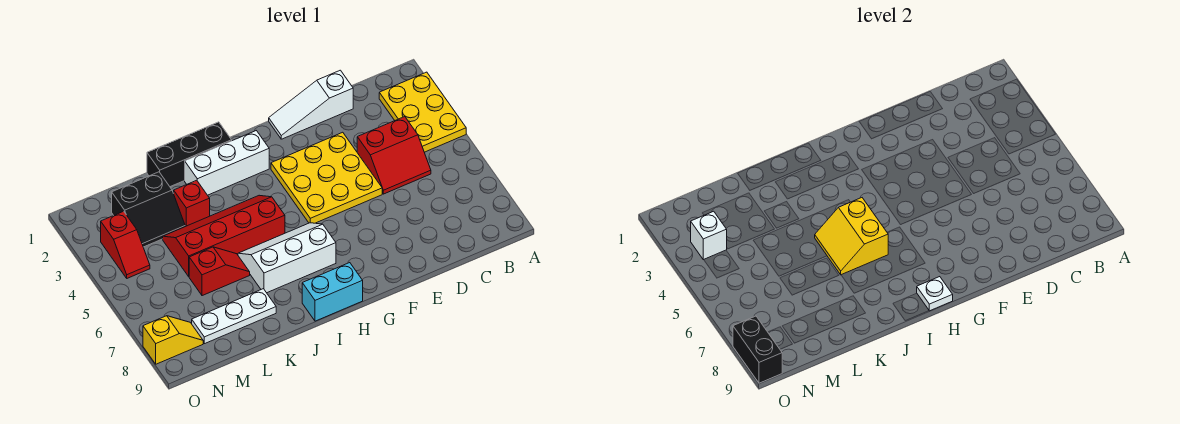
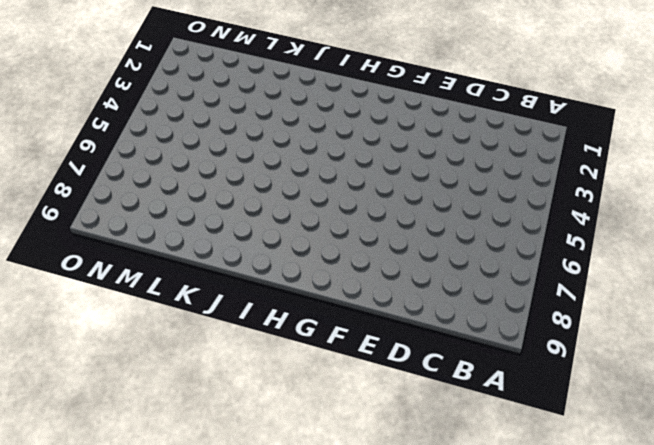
none -> yellow plate A2:B4 level 1
none -> red slope C4:D5 level 1 top 4
none -> white slope D1:F1 level 1 top D

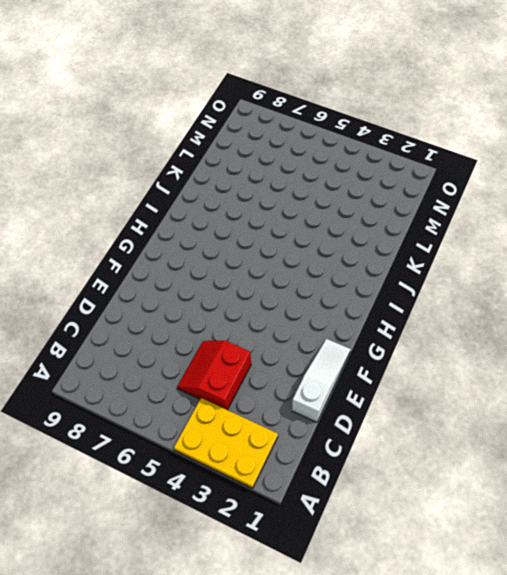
none -> yellow plate E3:G5 level 1
none -> white brick H2:J2 level 1
none -> white slope H6:J7 level 1 top 7

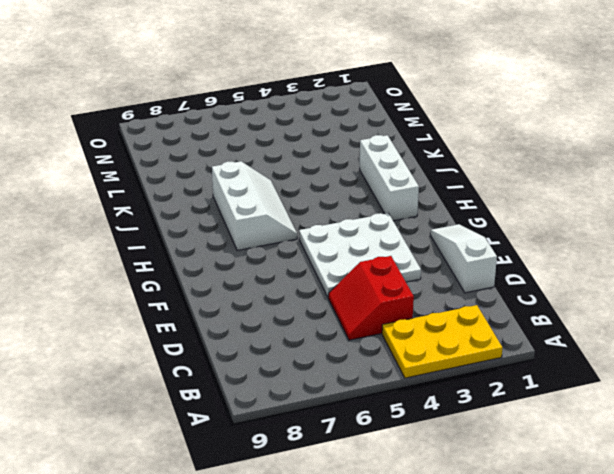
white plate E3:G5 level 1 -> yellow plate E3:G5 level 1
none -> cyan brick H9:I9 level 1
none -> black brick I1:K1 level 1
none -> red slope I4:L5 level 1 top 5

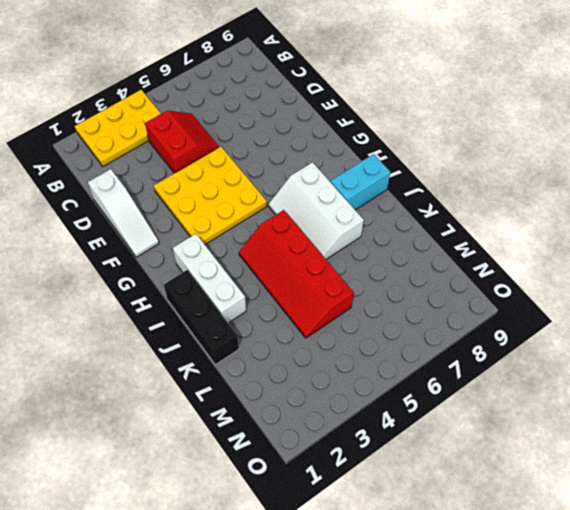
cyan brick I8:I9 level 1 -> cyan brick H9:I9 level 1
none -> red brick K3 level 1
none -> red slope K6:L6 level 1 top L
none -> white plate K8:M8 level 1

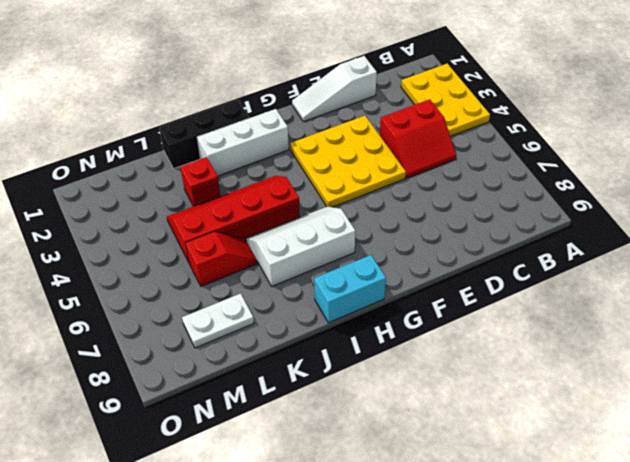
white plate L8:M8 level 1 -> white plate K8:M8 level 1
none -> black slope L2:M3 level 1 top 2
none -> red slope N3:N4 level 1 top 3
none -> yellow slope N8:O8 level 1 top O

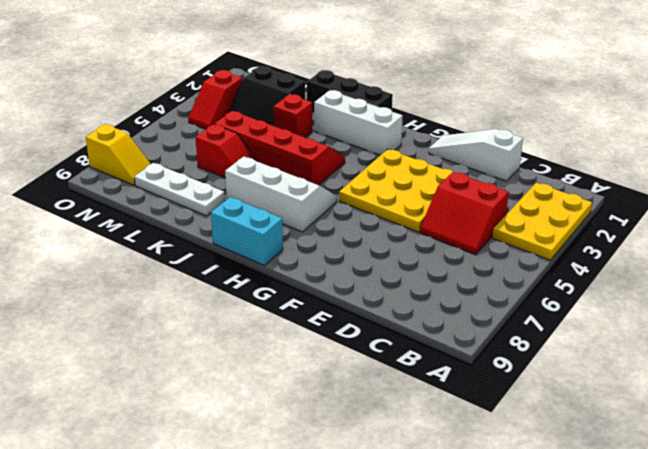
none -> white plate H9 level 2
none -> yellow slope I5:J6 level 2 top I
none -> white brick N3 level 2

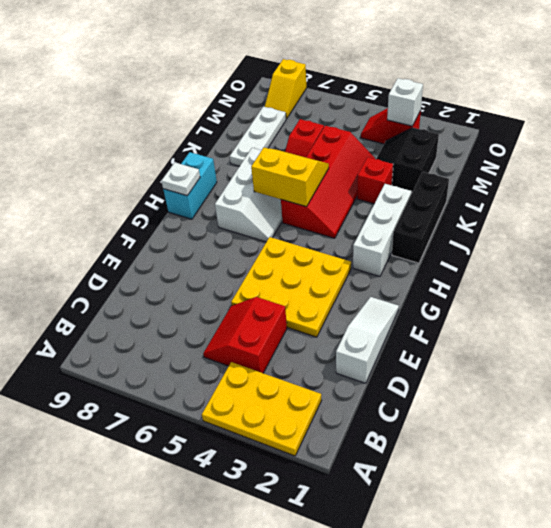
none -> black brick O8:O9 level 2

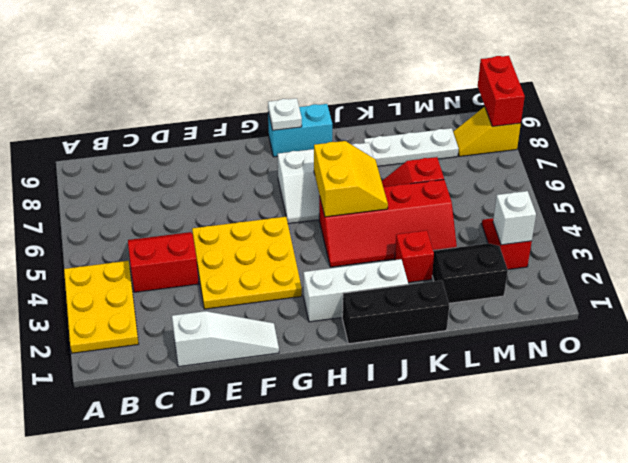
red brick O8:O9 level 2 -> black brick O8:O9 level 2

